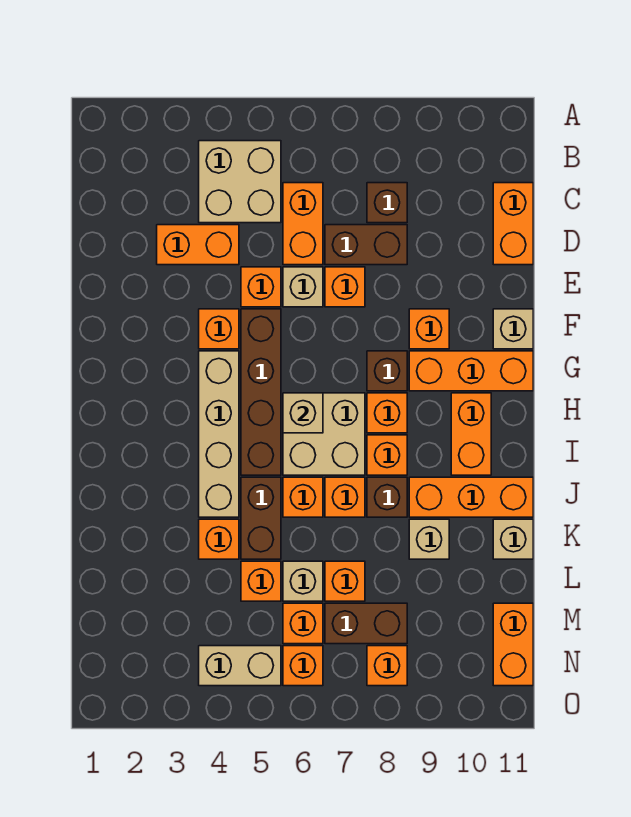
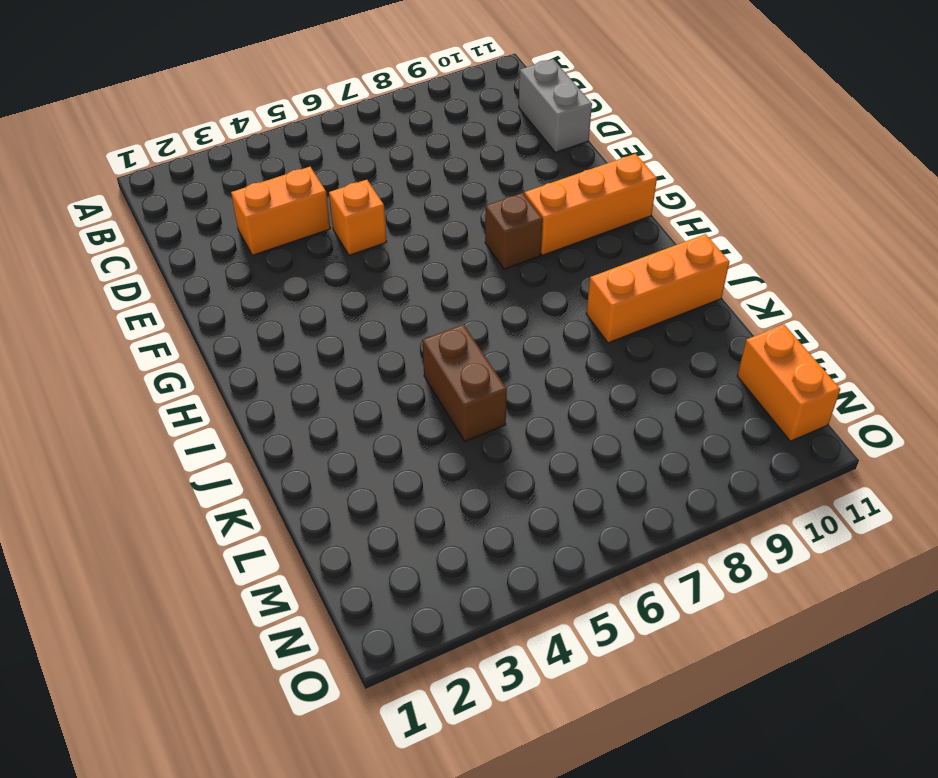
grey brick C11:D11 level 1 -> orange brick C11:D11 level 1
none -> tan brick B4:C5 level 1
none -> orange brick C6:D6 level 1
none -> brown brick C8 level 1
none -> brown brick D7:D8 level 1

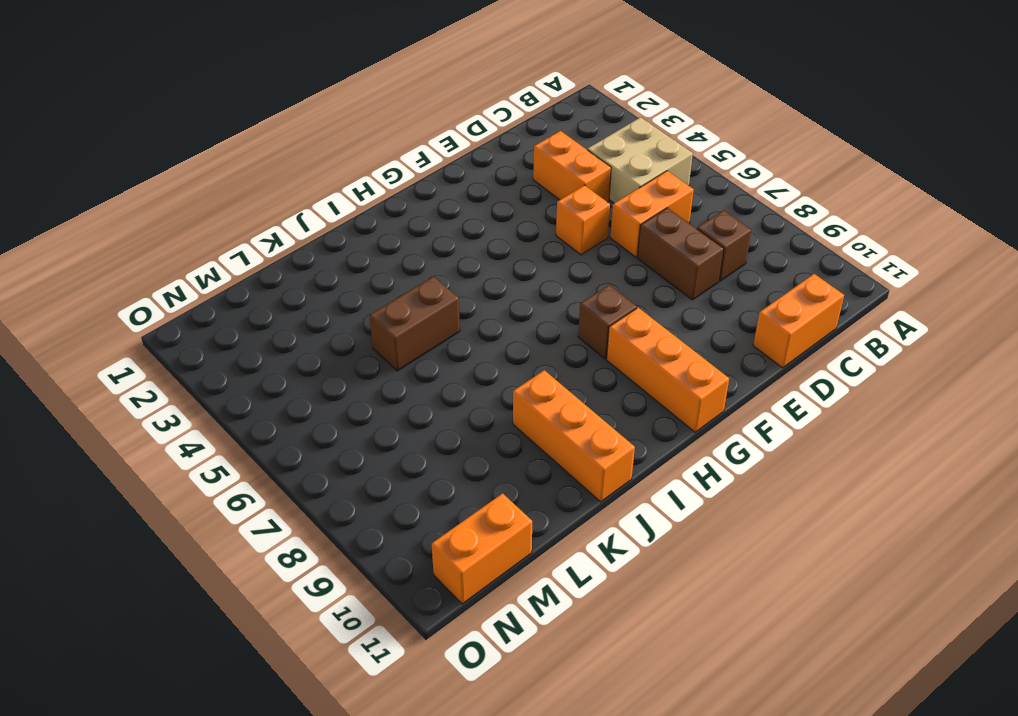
none -> tan brick E6 level 1
none -> orange brick E7 level 1
none -> orange brick F4 level 1
none -> brown brick F5:I5 level 1

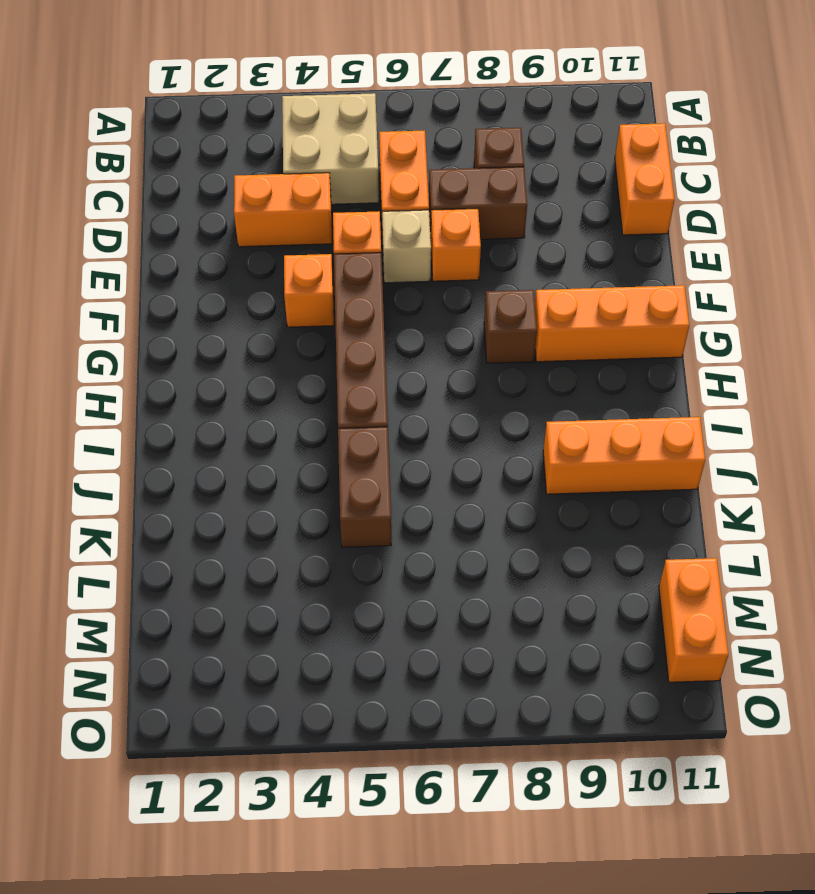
none -> orange brick F9 level 1
none -> tan brick F11 level 1
none -> tan brick G4:J4 level 1
none -> tan brick H6:I7 level 1

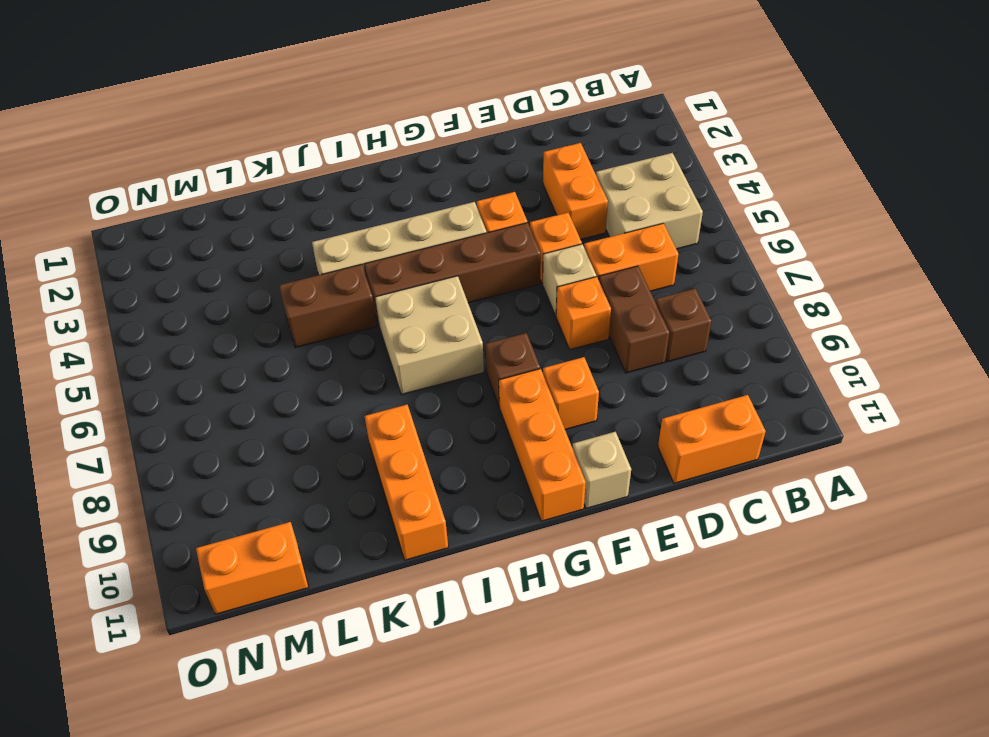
none -> orange brick H8 level 1
none -> orange brick H10:I10 level 1
none -> orange brick I8 level 1
none -> orange brick J6 level 1

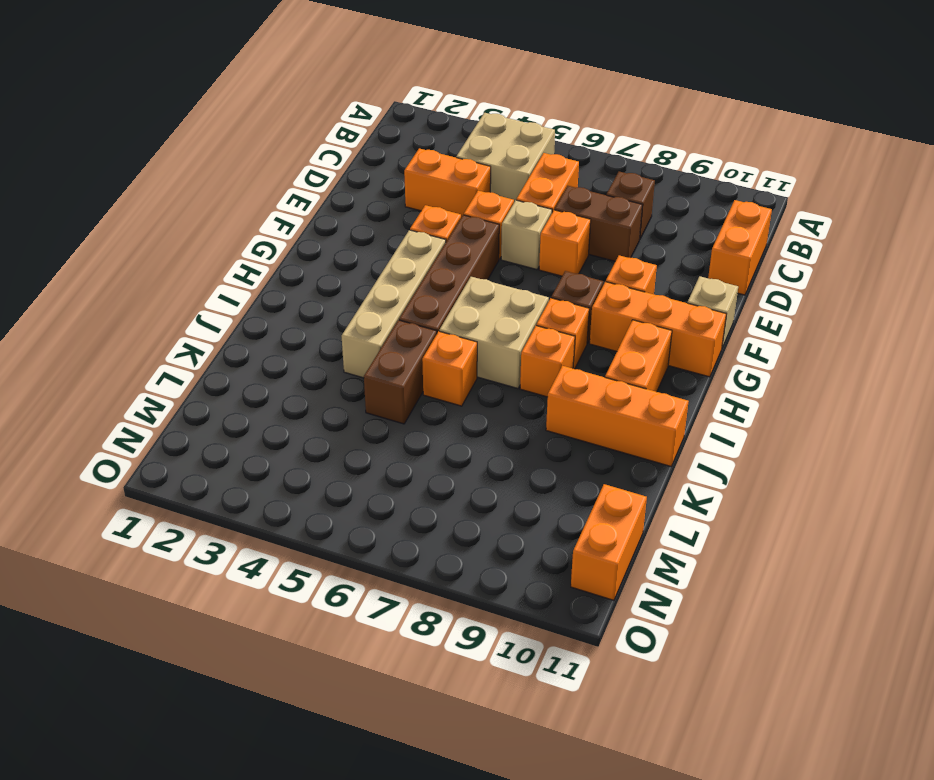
none -> orange brick J7 level 1
none -> brown brick J8 level 1
none -> orange brick K4 level 1
none -> tan brick K9 level 1

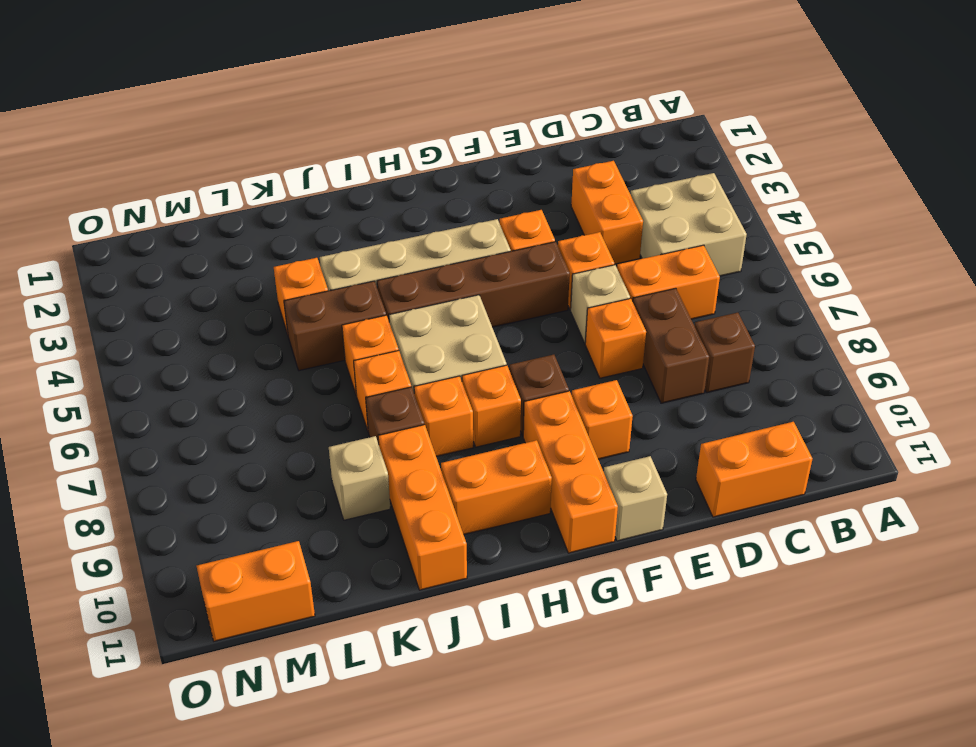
none -> tan brick K11 level 1
none -> orange brick L5 level 1
none -> tan brick L6 level 1
none -> orange brick L7 level 1

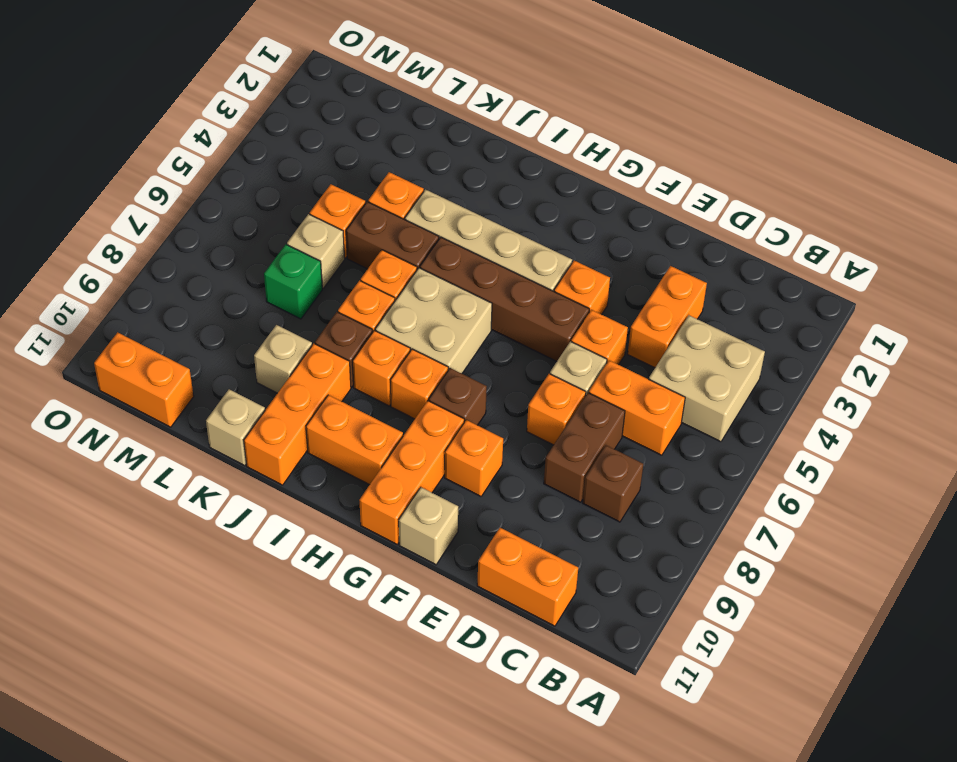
green brick L7 level 1 -> orange brick L7 level 1
none -> orange brick M6 level 1
none -> brown brick M7:M8 level 1
none -> tan brick N4:N5 level 1
none -> orange brick N6 level 1

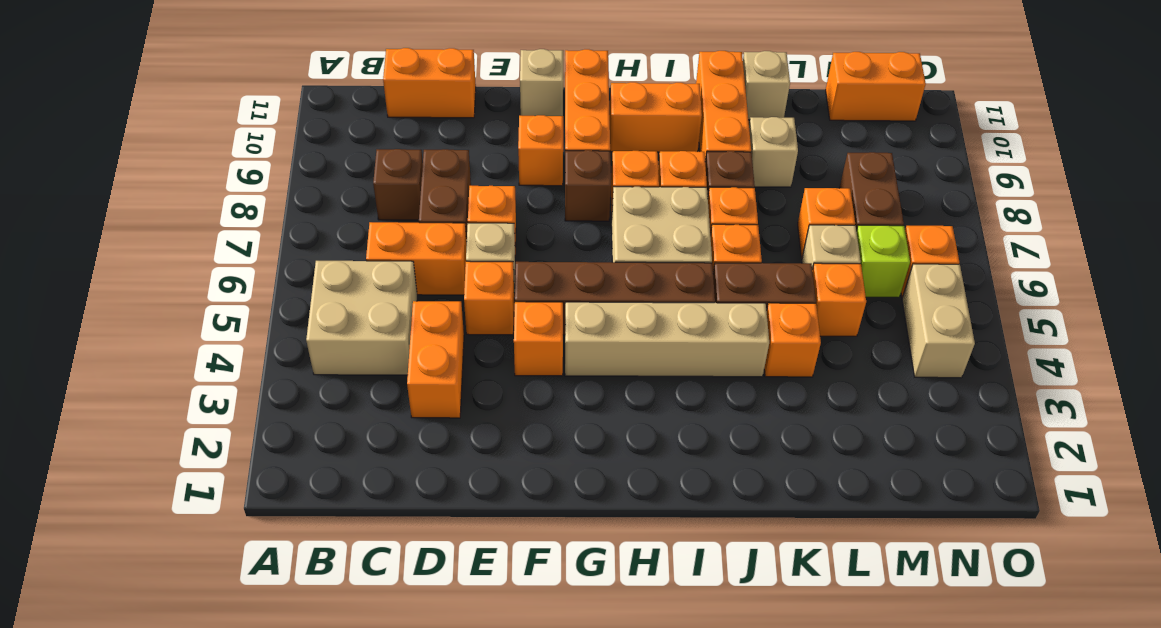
lime brick M6 level 1 -> orange brick M6 level 1
none -> orange brick N8 level 1
none -> tan brick H6 level 2

